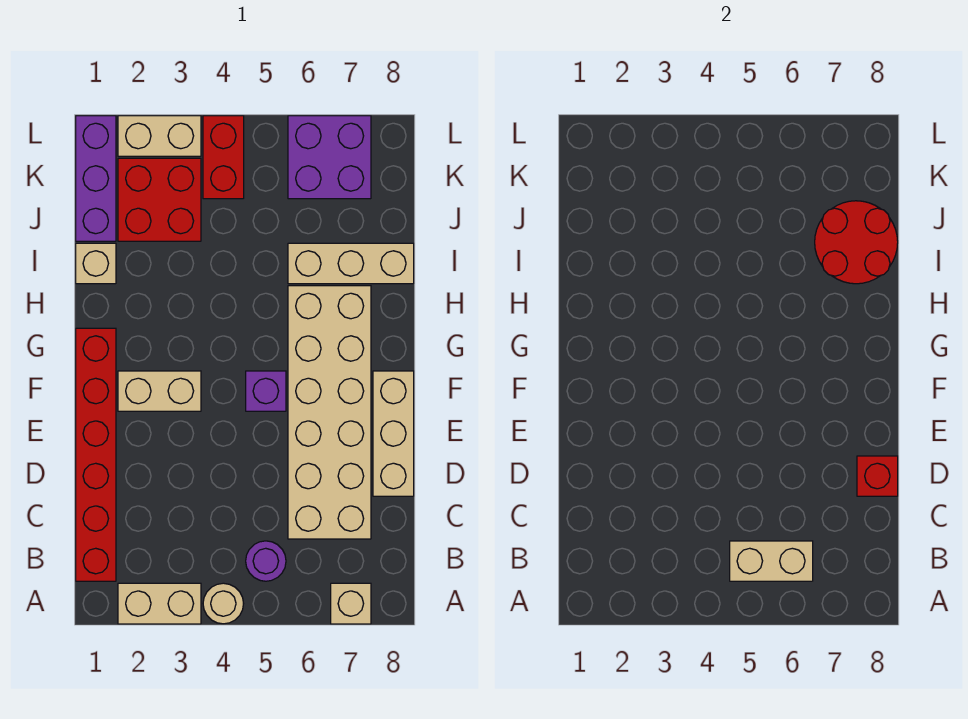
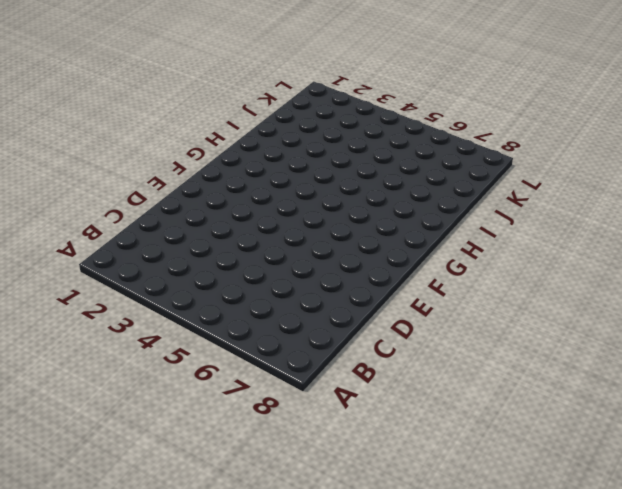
none -> tan brick A2:A3 level 1
none -> tan round brick A4 level 1
none -> tan brick A7 level 1

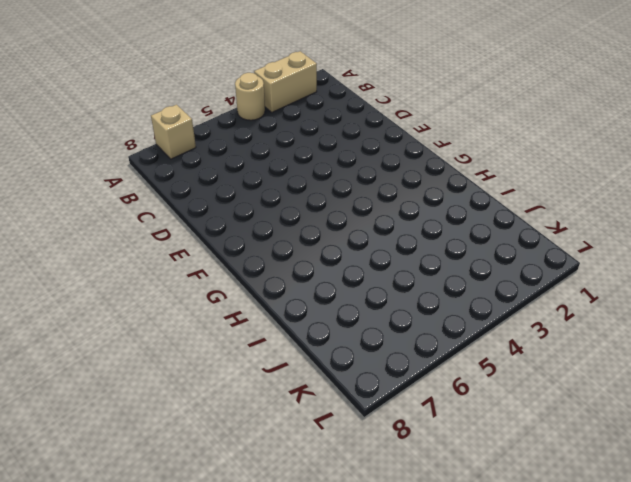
none -> red brick B1:G1 level 1
none -> purple round brick B5 level 1
none -> tan brick C6:H7 level 1

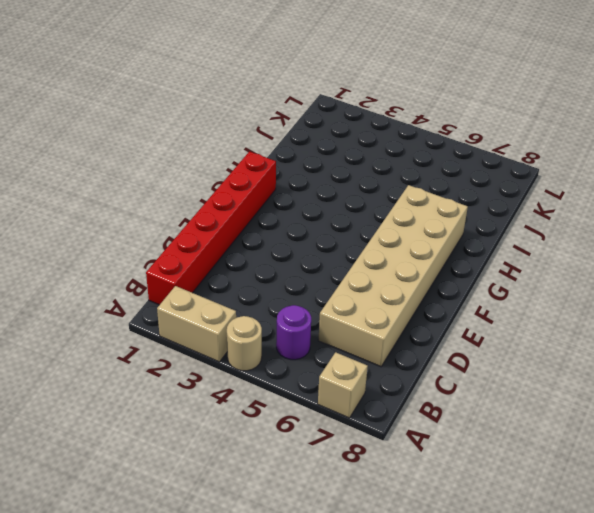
none -> tan brick D8:F8 level 1
none -> tan brick F2:F3 level 1
none -> purple brick F5 level 1

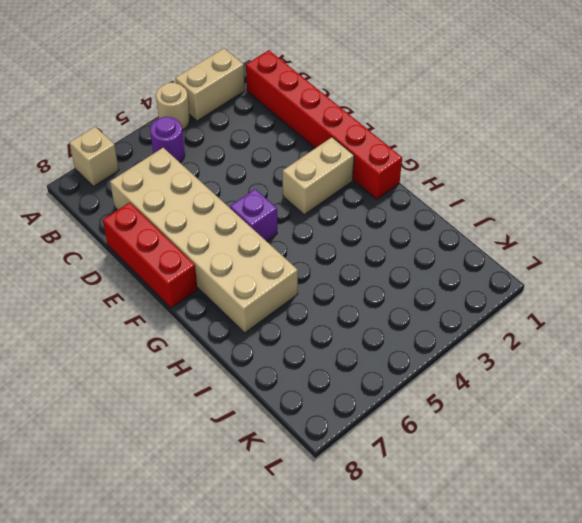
red brick D8:F8 level 1 -> tan brick D8:F8 level 1
none -> tan brick I1 level 1
none -> tan brick I6:I8 level 1
none -> purple brick J1:L1 level 1

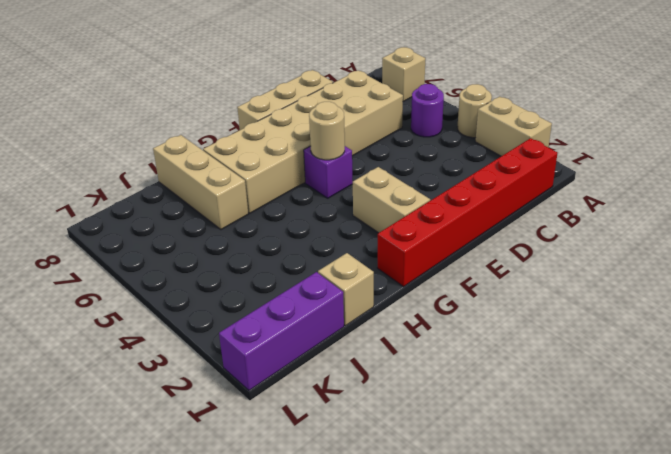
tan round brick F5 level 2 -> none
none -> red brick J2:K3 level 1
none -> red brick K4:L4 level 1
none -> purple brick K6:L7 level 1

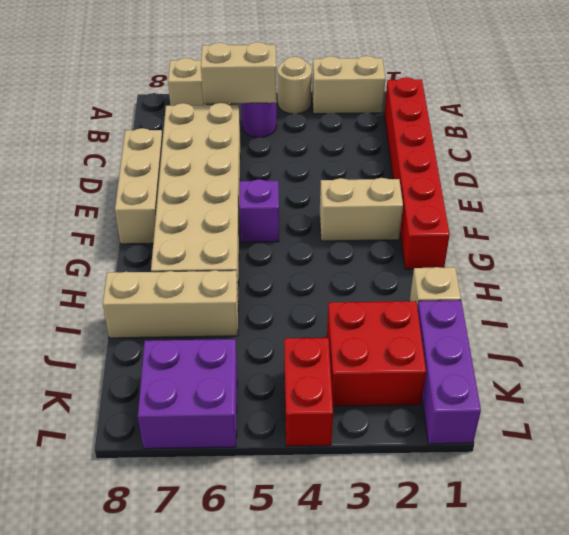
none -> tan brick L2:L3 level 1
none -> red brick D8 level 2
none -> red round brick I7:J8 level 2

